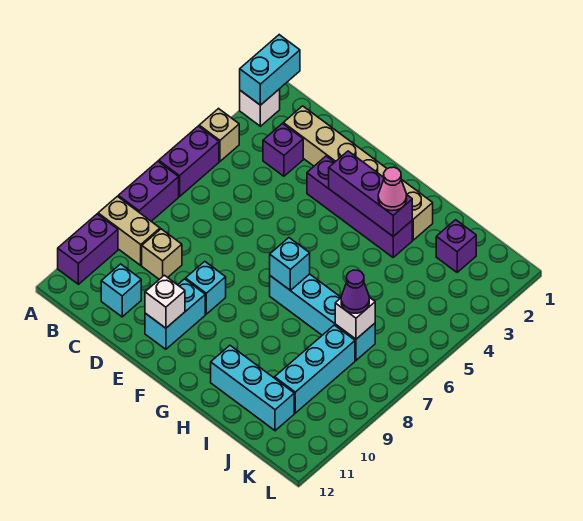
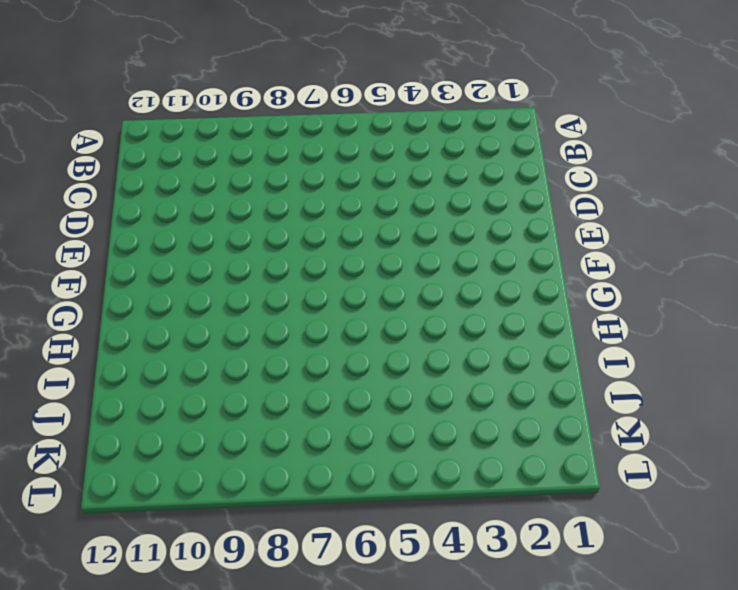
none -> white brick A2 level 1
none -> tan brick A4 level 1
none -> purple brick A5:A6 level 1

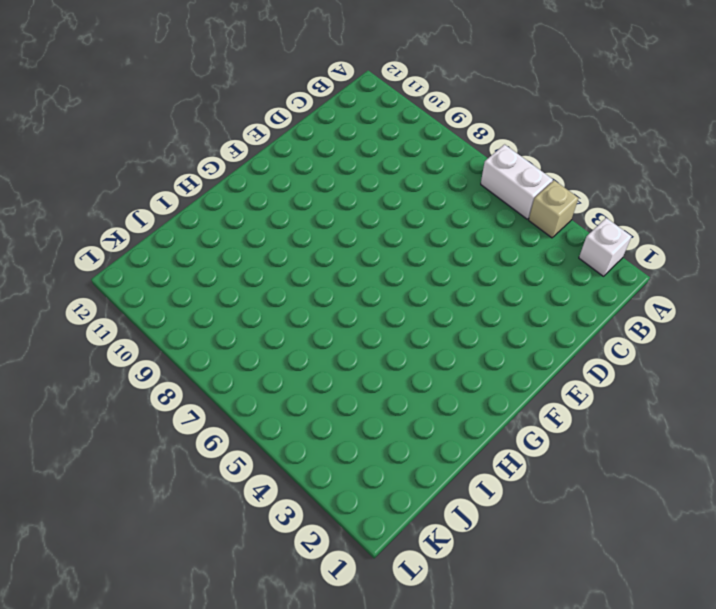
white brick A5:A6 level 1 -> purple brick A5:A6 level 1
none -> purple brick A7:A8 level 1
none -> tan brick A9:B9 level 1
none -> purple brick A10:A11 level 1

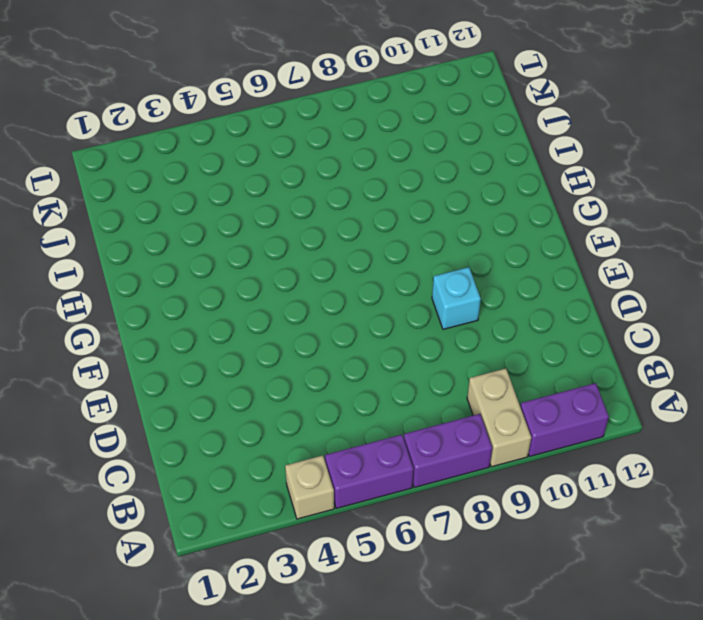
none -> white brick A2 level 1
none -> tan brick C2:H2 level 1
none -> purple brick C3 level 1

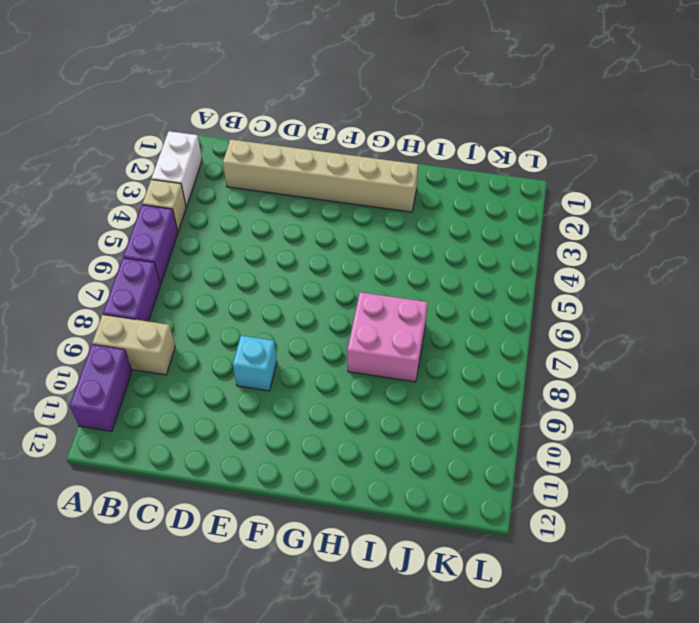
white brick A2:A3 level 1 -> white brick A2 level 1
pink brick H7:I8 level 1 -> cyan brick G7:J7 level 1
none -> purple brick C3 level 1
none -> tan brick C9 level 1
none -> cyan brick C11 level 1

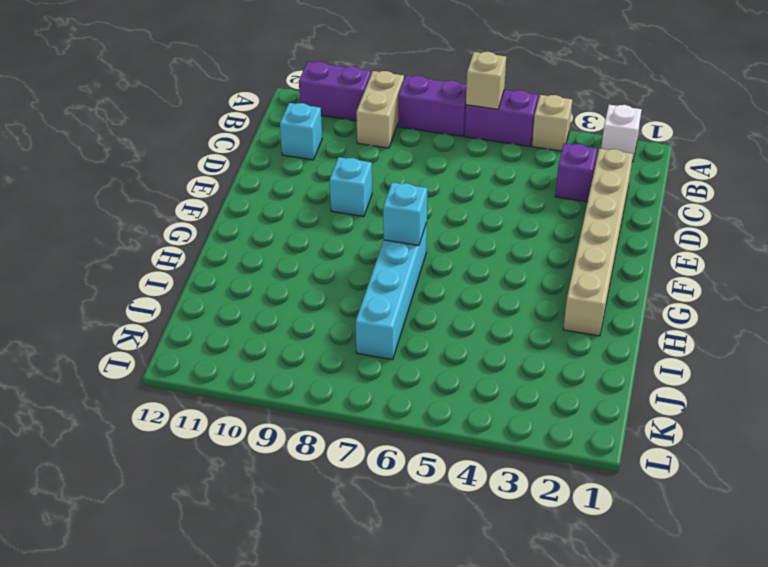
tan brick A6 level 2 -> tan brick C9 level 1
none -> purple brick E3:H3 level 1
none -> cyan brick E10:E11 level 1
none -> cyan brick H11:J11 level 1

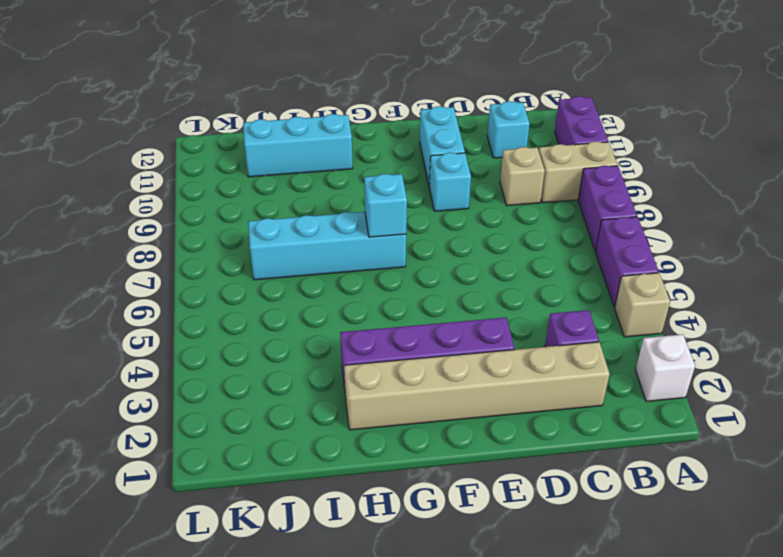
none -> purple brick J2 level 1
none -> cyan brick J8:J10 level 1
none -> cyan brick A1:A2 level 2

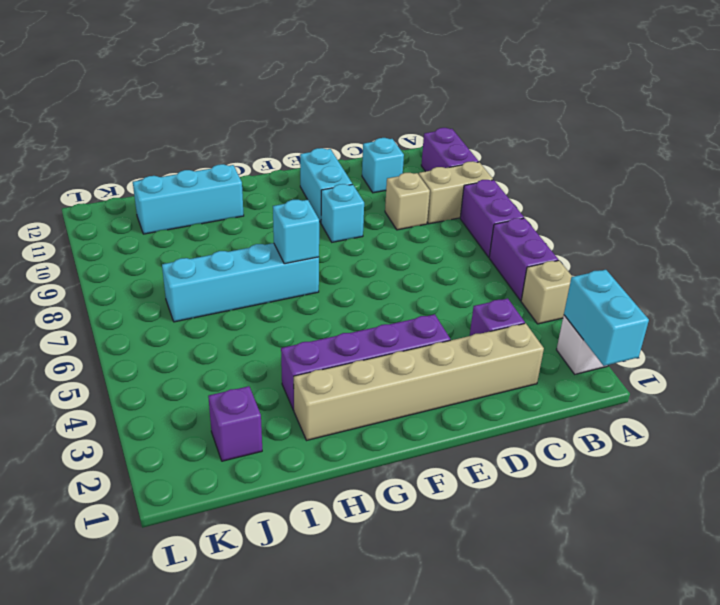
none -> cyan brick J8:J10 level 1
none -> white brick E11 level 2
none -> purple brick F3:H3 level 2

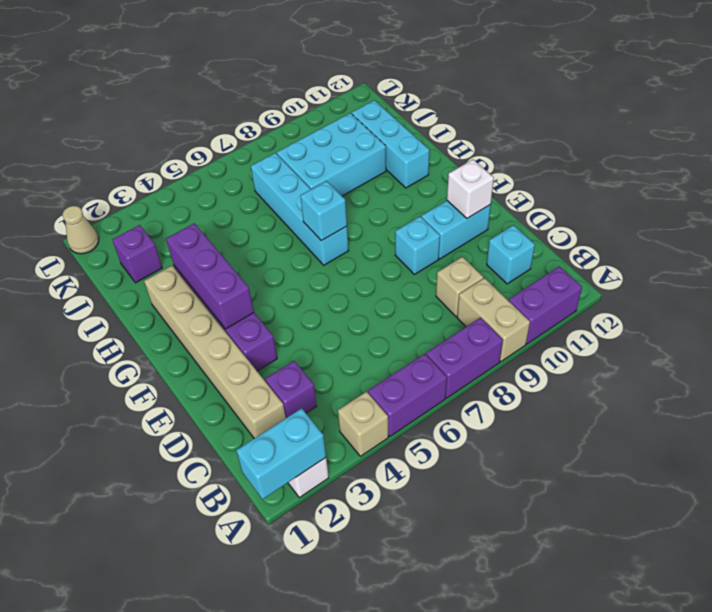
cyan brick I8:J10 level 1 -> cyan brick J8:J10 level 1
tan cone L1 level 1 -> none
none -> white brick J7 level 2
none -> pink cone H3 level 3
none -> purple cone J7 level 3

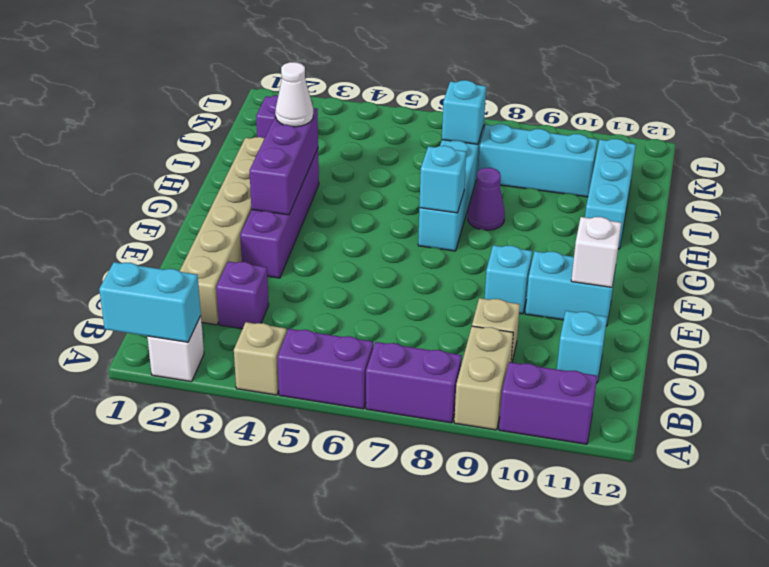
white cone H3 level 3 -> pink cone H3 level 3
purple cone H8 level 1 -> purple cone J7 level 3
cyan brick J7 level 2 -> white brick J7 level 2

